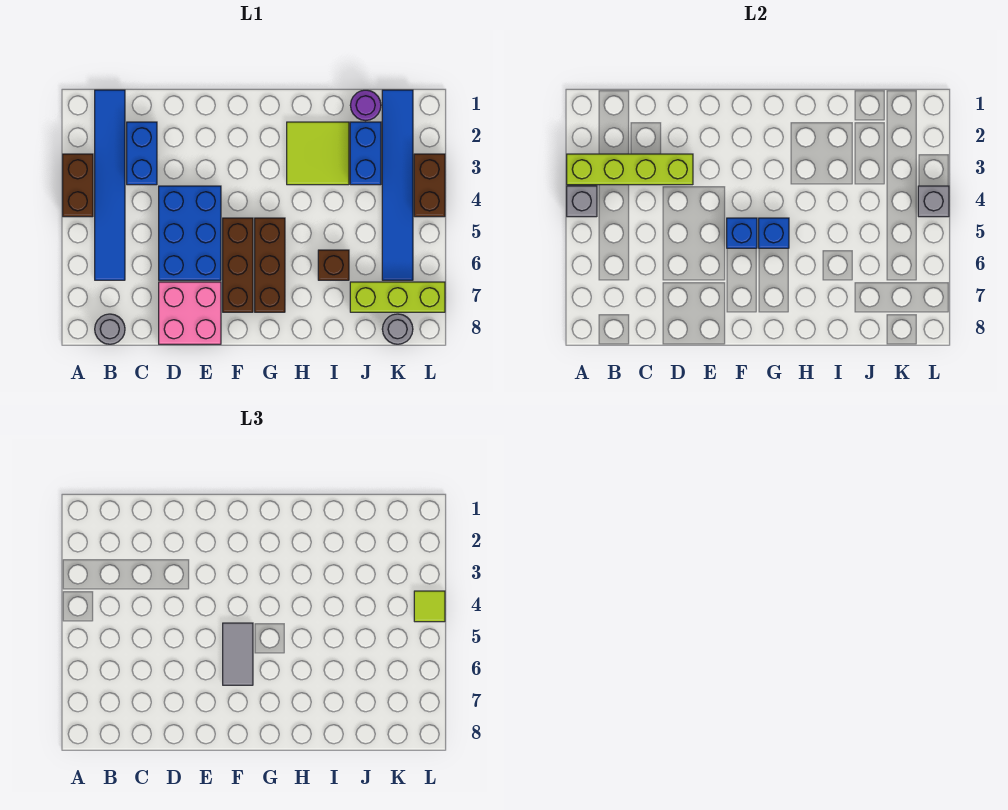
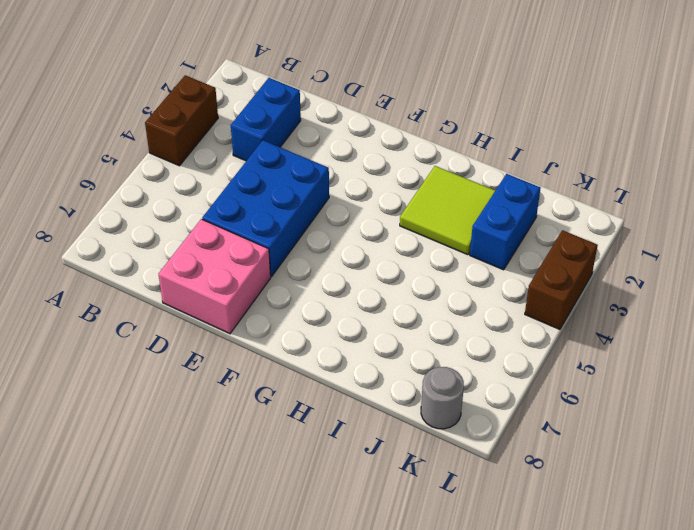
none -> blue tile B1:B6 level 1
none -> grey round brick B8 level 1
none -> brown brick F5:F7 level 1

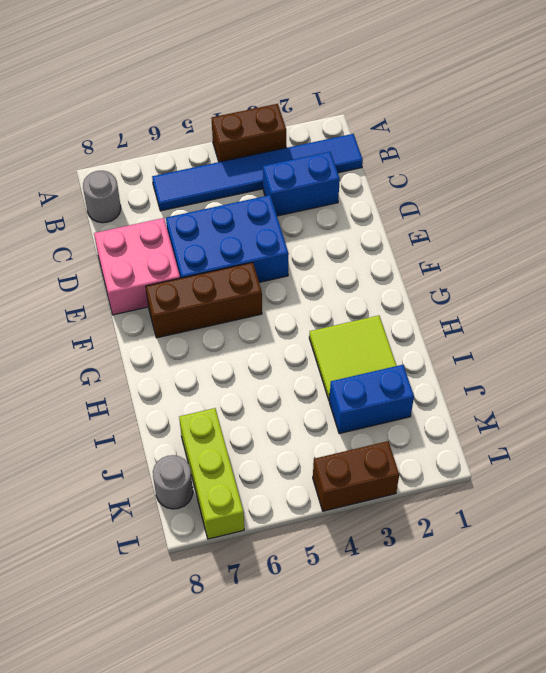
none -> brown brick G5:G7 level 1
none -> brown brick I6 level 1
none -> purple round brick J1 level 1

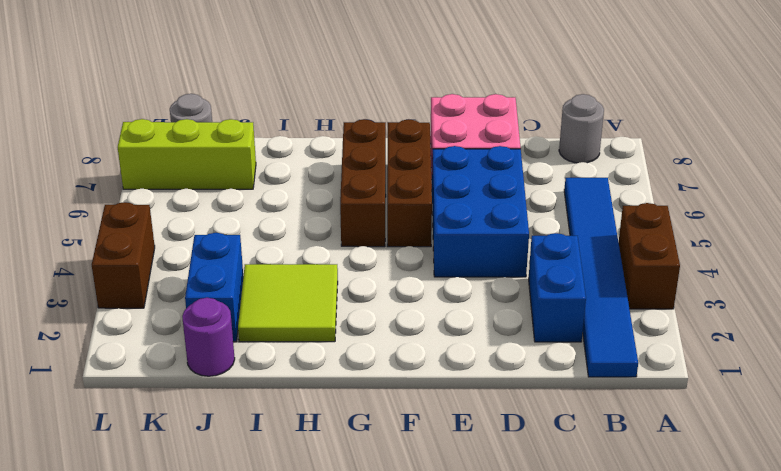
none -> brown brick I6 level 1
none -> blue tile K1:K6 level 1
none -> lime brick A3:D3 level 2

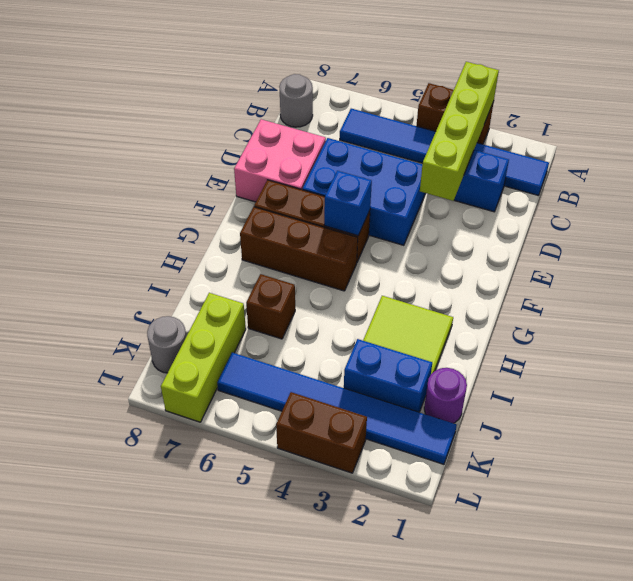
none -> grey brick A4 level 2
none -> blue brick G5 level 2
none -> grey brick L4 level 2

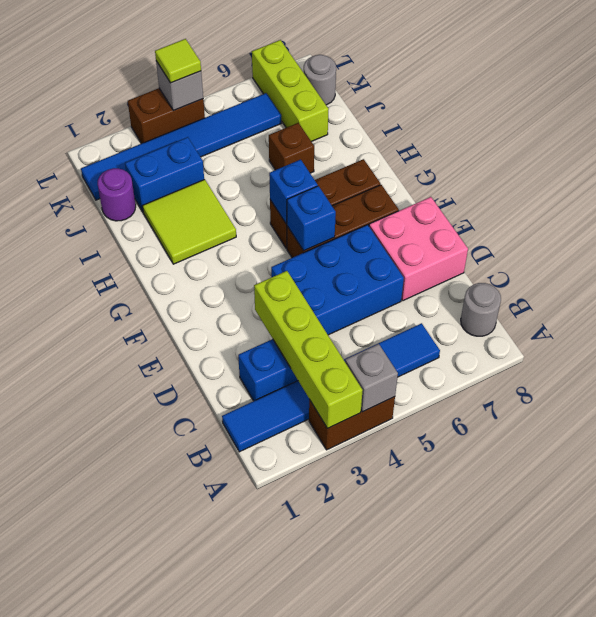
none -> grey tile F5:F6 level 3

